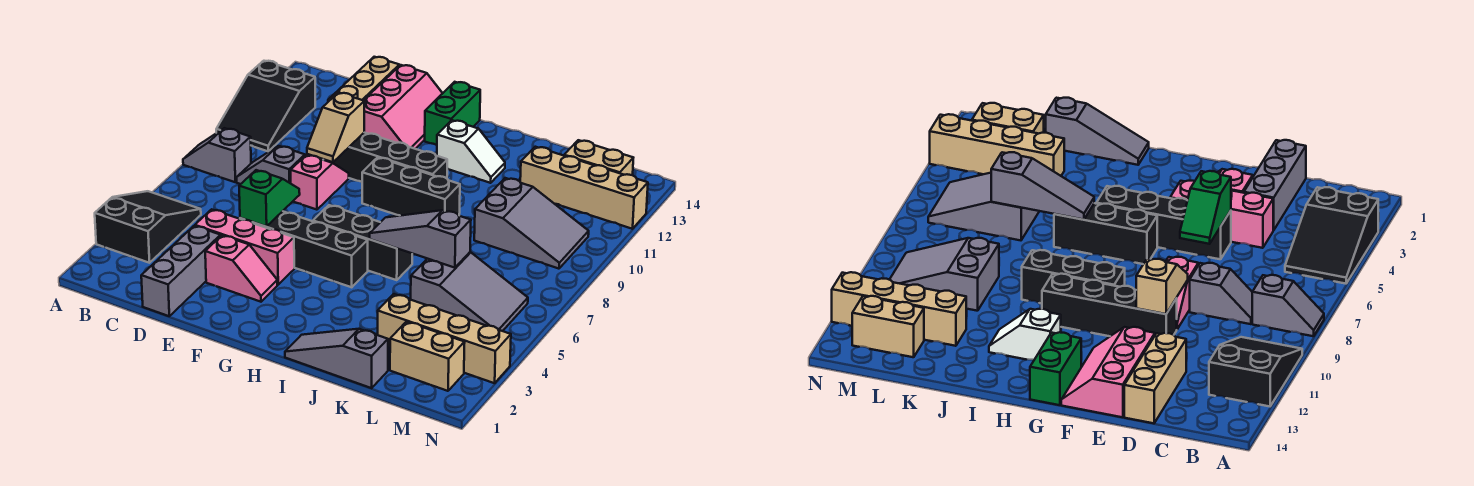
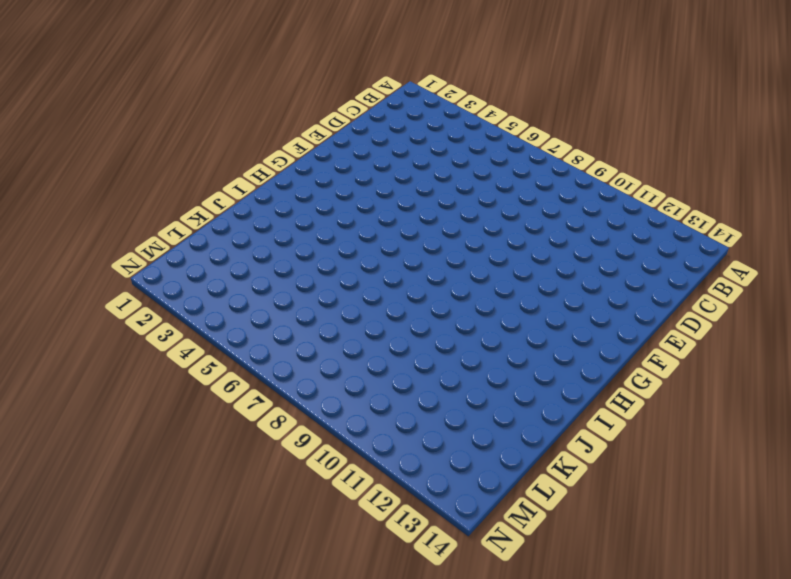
none -> black slope A3:B5 level 1 top 3
none -> grey slope A8:B8 level 1 top B
none -> black slope A10:B12 level 1 top 12

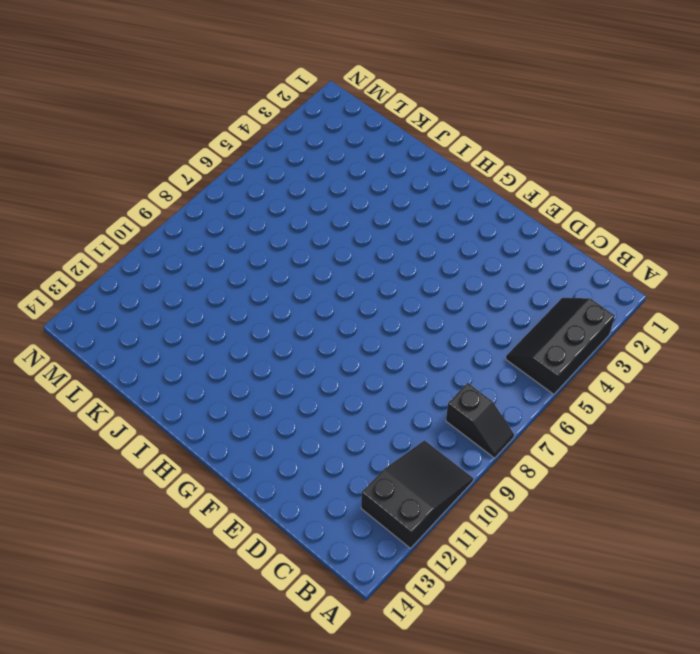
black slope A3:B5 level 1 top A -> black slope A3:B5 level 1 top 3
black slope A8:B8 level 1 top B -> grey slope A8:B8 level 1 top B
none -> grey slope C8:D8 level 1 top D
none -> grey brick D1:D3 level 1
none -> pink brick D4:F4 level 1

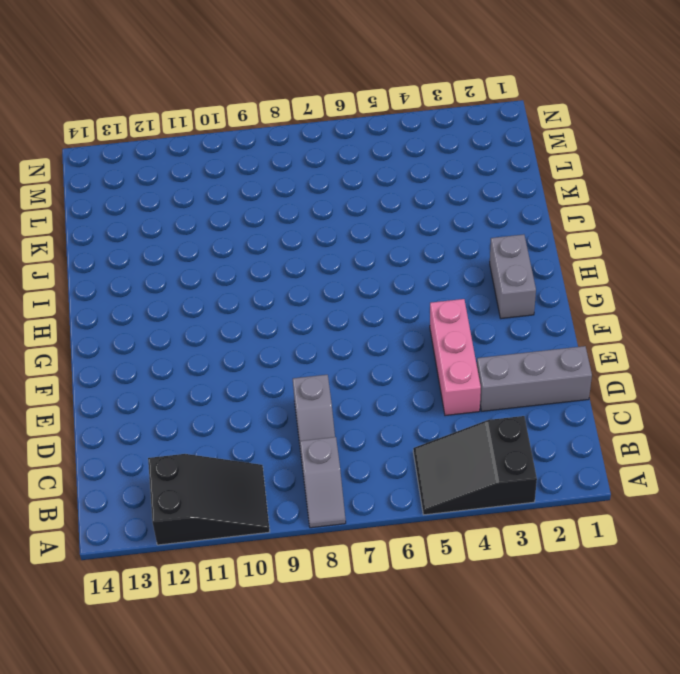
grey brick G2:H2 level 1 -> none
none -> tan brick D12:D14 level 1
none -> pink slope E3:F3 level 1 top E
none -> black brick E5:H5 level 1

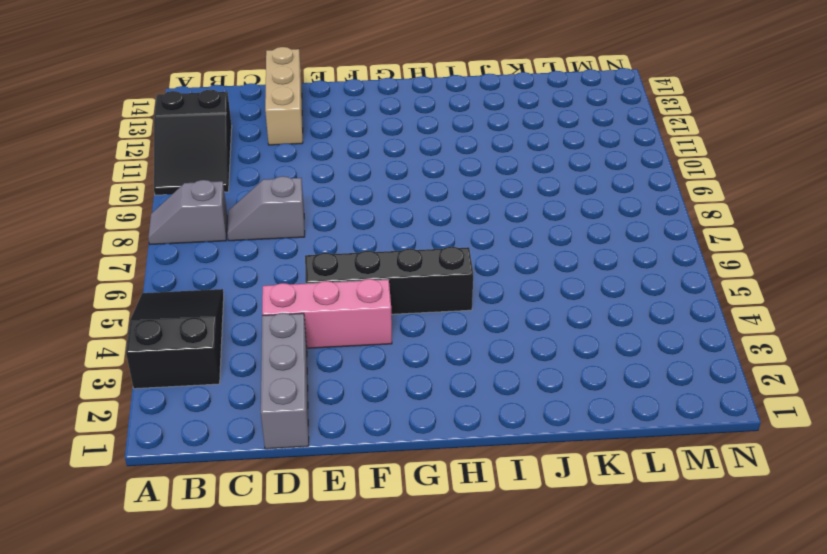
none -> pink slope E3:F3 level 1 top E
none -> pink slope E8:E9 level 1 top 8
none -> black brick E10:H10 level 1

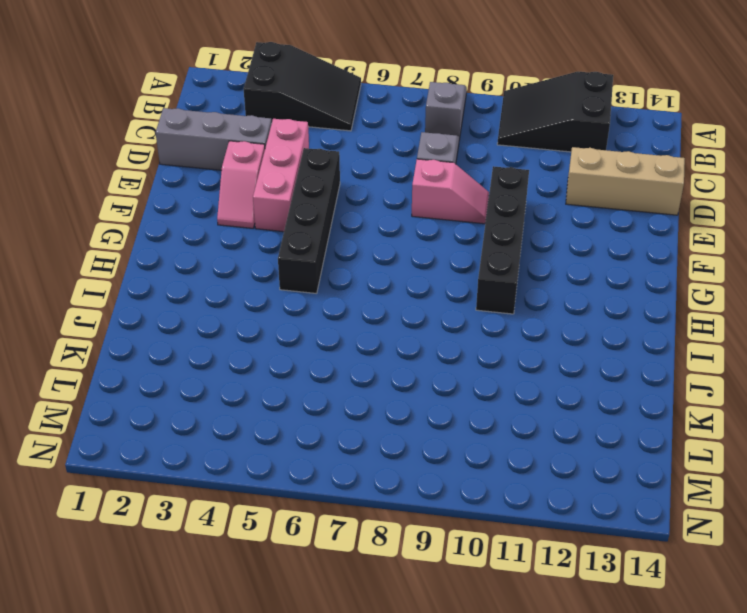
none -> pink slope E12:F14 level 1 top E
none -> black brick G6:I6 level 1
none -> black brick G9:I9 level 1

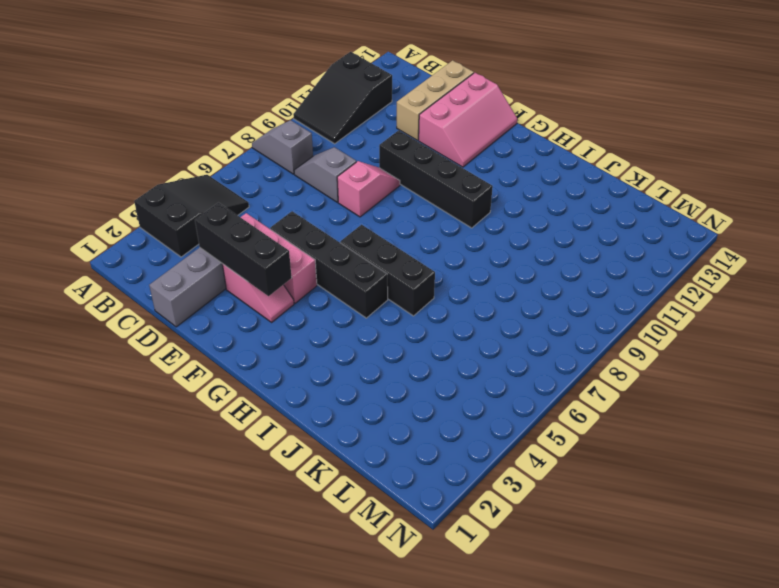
black brick D3:F3 level 2 -> black brick G9:I9 level 1
none -> green brick G13:G14 level 1
none -> white slope H12:I12 level 1 top H
none -> grey slope I1:K1 level 1 top K

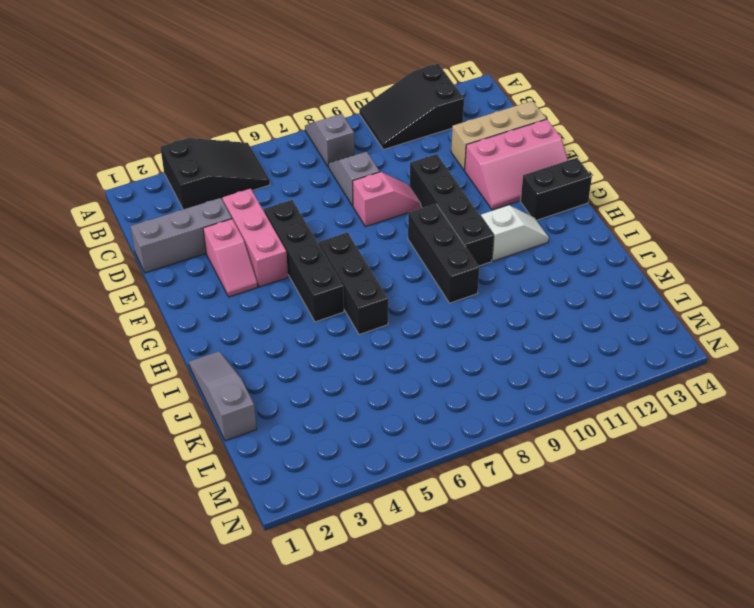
black brick G13:G14 level 1 -> green brick G13:G14 level 1
white slope H11:H12 level 1 top 11 -> white slope H12:I12 level 1 top H
none -> tan brick K3:N3 level 1
none -> grey slope K5:M6 level 1 top K
none -> grey slope K9:M10 level 1 top K

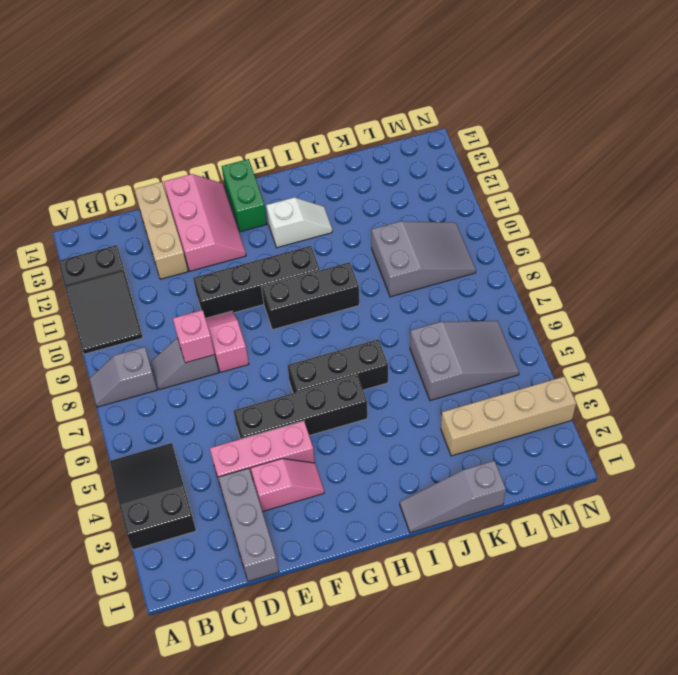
pink brick D8 level 2 -> none
none -> tan brick K12:N12 level 1
none -> tan brick L2:M2 level 1
none -> tan brick L13:M13 level 1

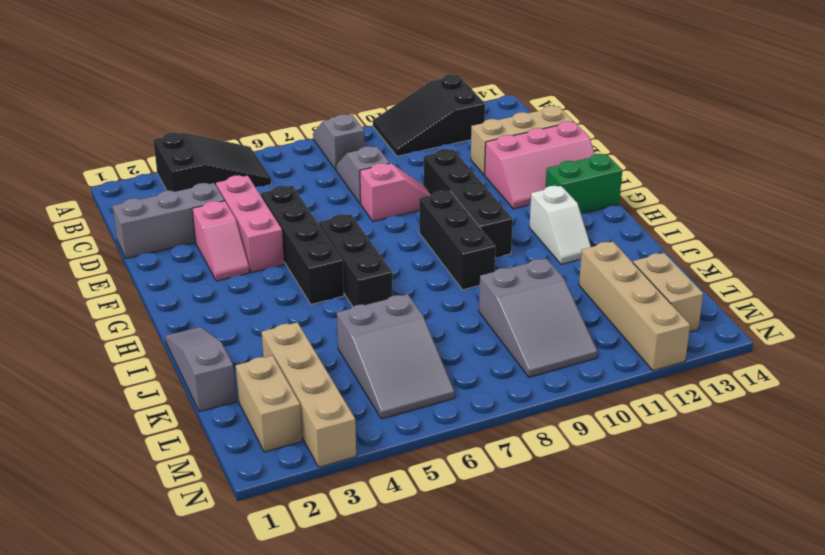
none -> green slope E5:E6 level 2 top 5
none -> tan slope E9:E10 level 2 top 10
none -> grey slope I6:K6 level 2 top K

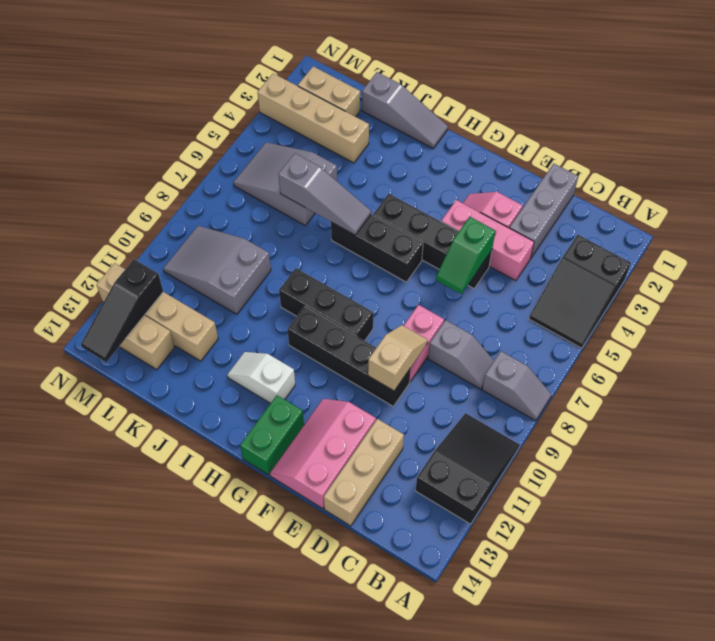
black slope M12:M14 level 2 top 12 -> none

